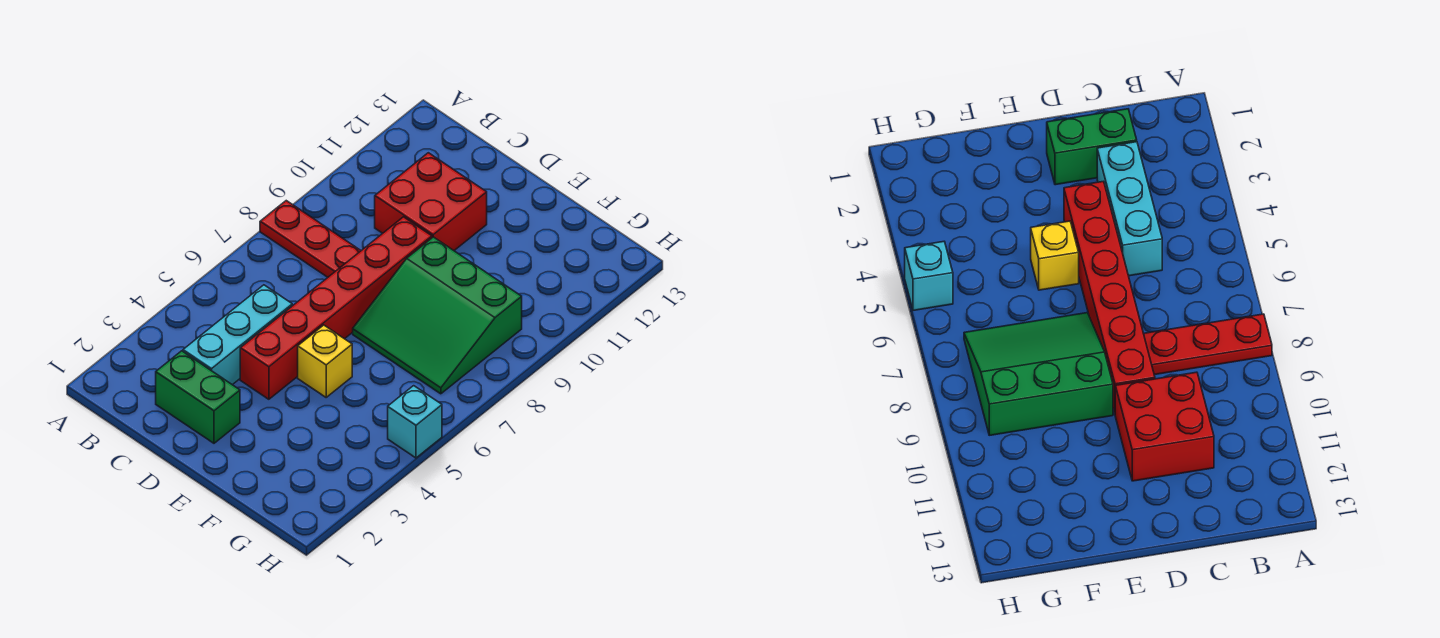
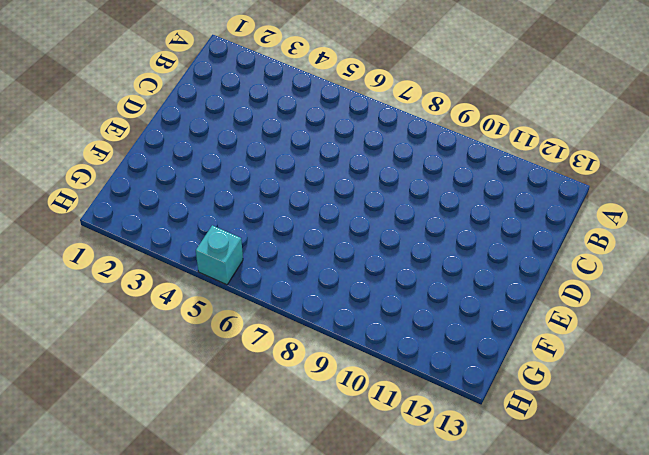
none -> red plate A8:C8 level 1
none -> green brick C2:D2 level 1

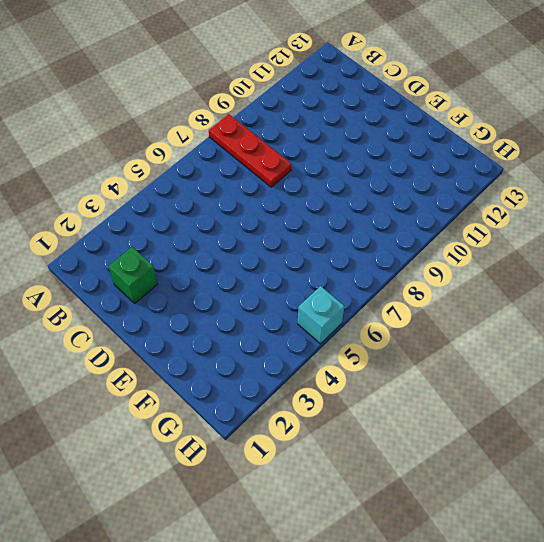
green brick C2 level 1 -> green brick C2:D2 level 1
none -> cyan brick C3:C5 level 1
none -> red brick C10:D11 level 1

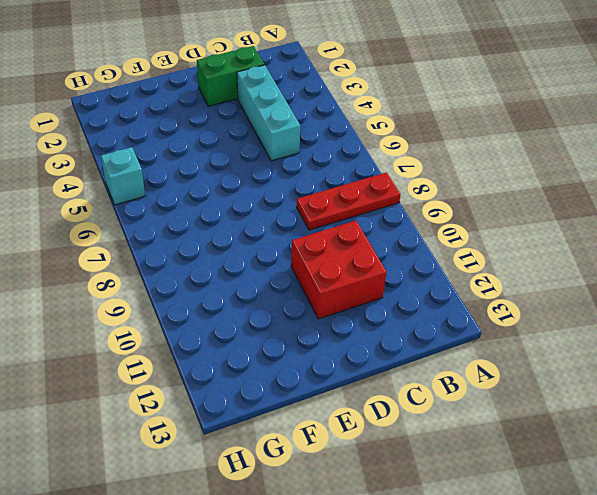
none -> red brick D4:D9 level 1
none -> yellow brick E5 level 1

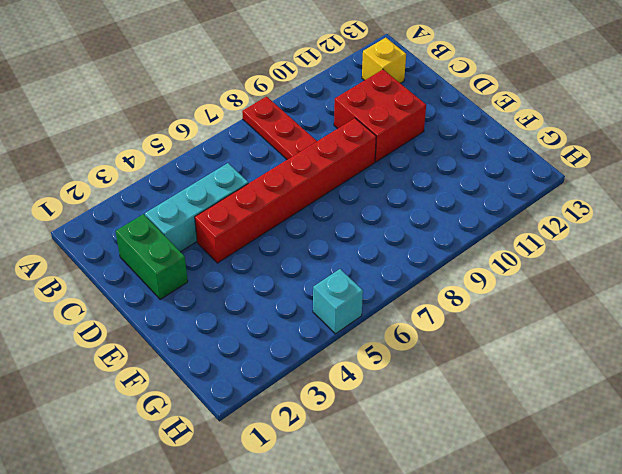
yellow brick B12 level 1 -> yellow brick E5 level 1
none -> green slope E7:G9 level 1 top 9

